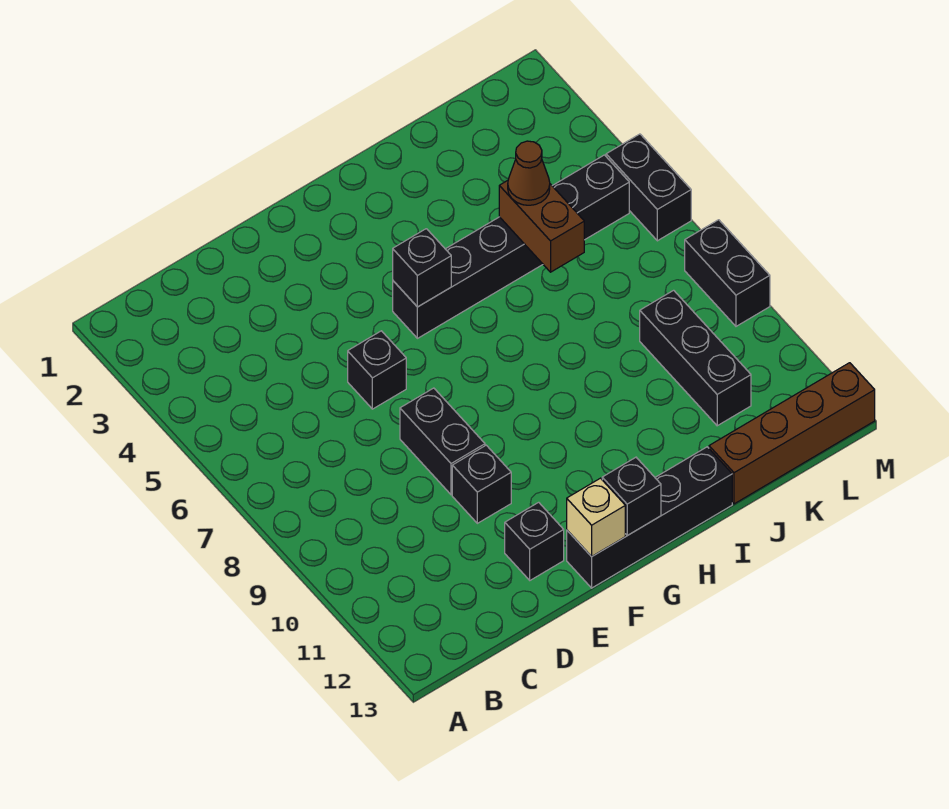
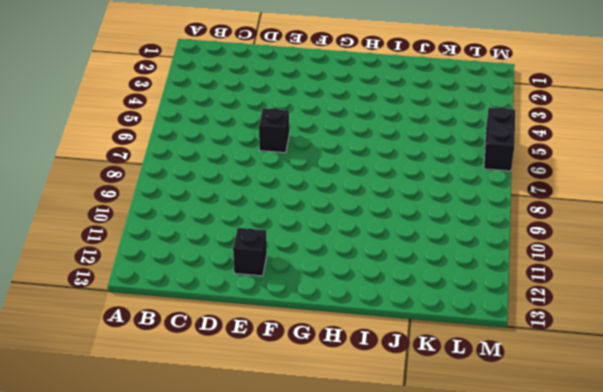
none -> black brick E8:E9 level 1
none -> black brick E10 level 1
none -> black brick F13:I13 level 1

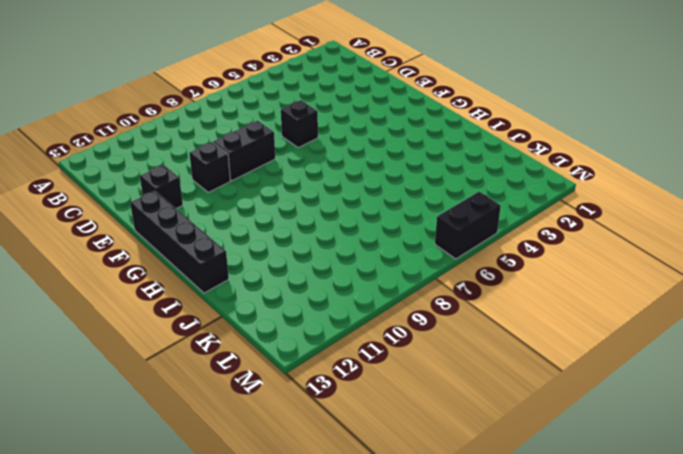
none -> black brick G5:L5 level 1
none -> brown brick J13:M13 level 1
none -> black brick K9:K11 level 1

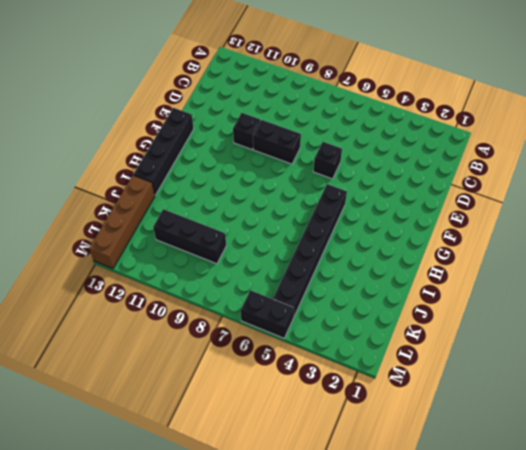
none -> black brick E12 level 1
none -> black brick M8:M9 level 1
none -> tan brick F13 level 2

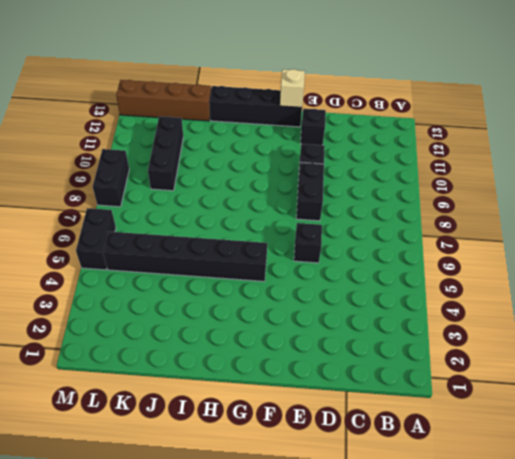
none -> black brick G5 level 2
none -> black brick G13 level 2
none -> brown brick J5:J6 level 2

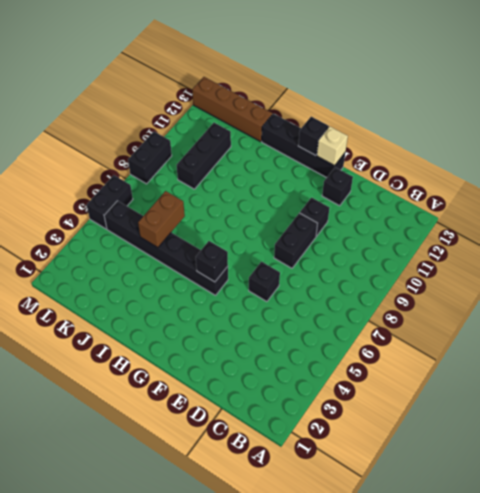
none -> brown cone J5 level 3

